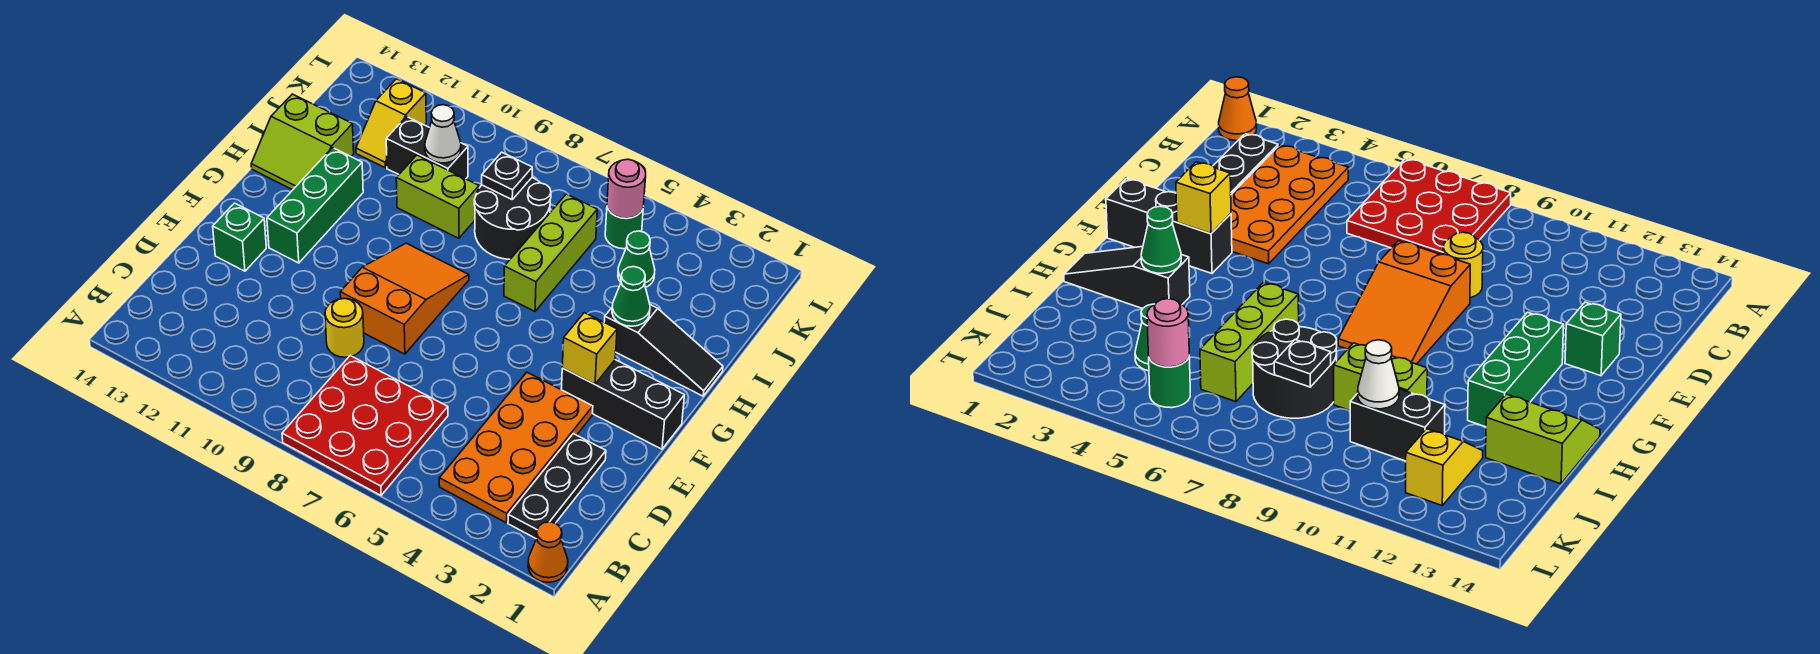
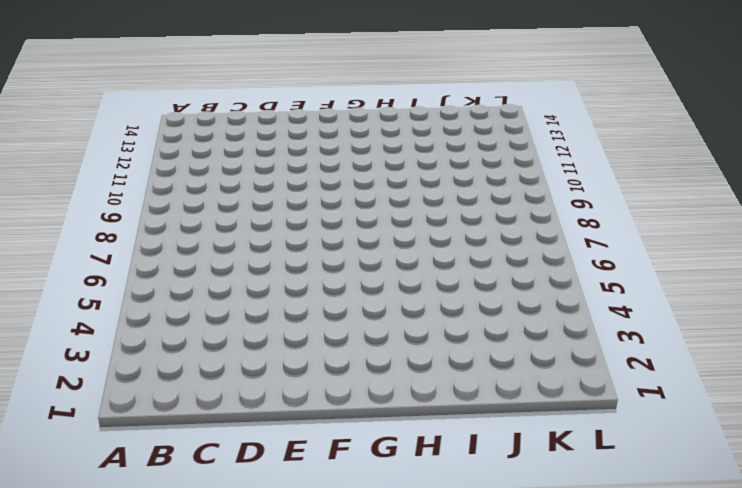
none -> orange cone A1 level 1
none -> red plate A6:C8 level 1
none -> black plate B2:D2 level 1

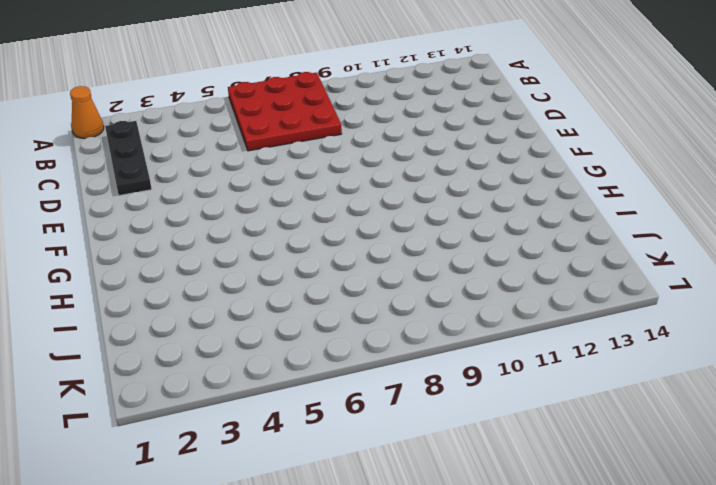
none -> orange plate B3:E4 level 1
none -> yellow round brick D9 level 1
none -> orange slope E8:G9 level 1 top E

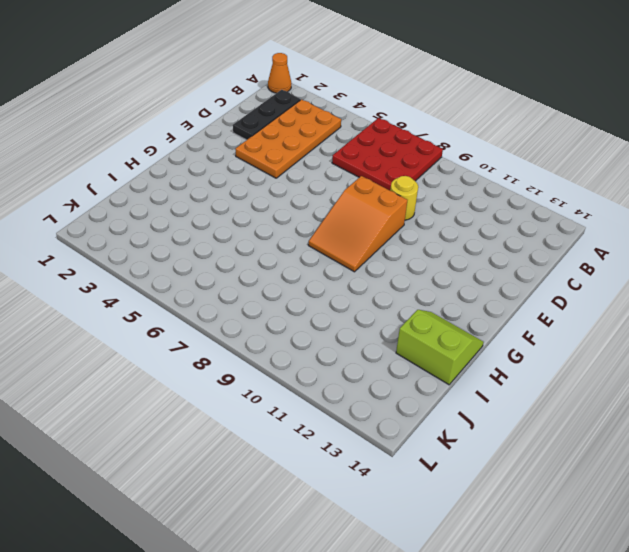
none -> green brick E13 level 1
none -> black brick F1:F3 level 1
none -> green brick F12:H12 level 1

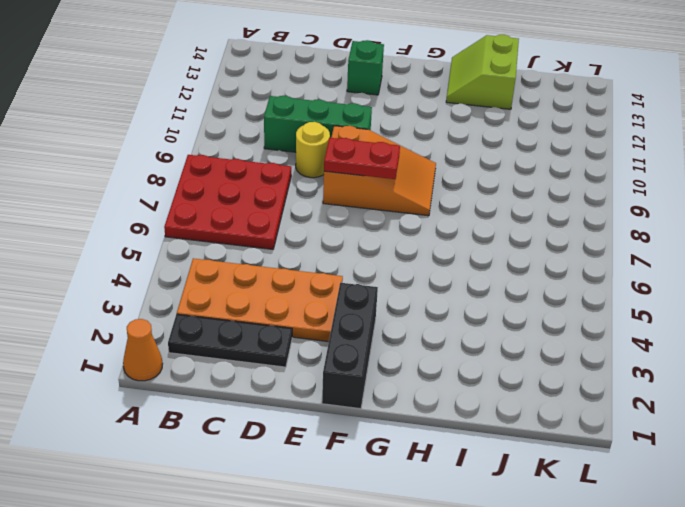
green brick C10:E10 level 1 -> green brick F12:H12 level 1
red plate E8:F8 level 2 -> none
none -> black slope H1:H3 level 1 top 3
none -> lime brick H6:J6 level 1
none -> black round brick I7:J8 level 1

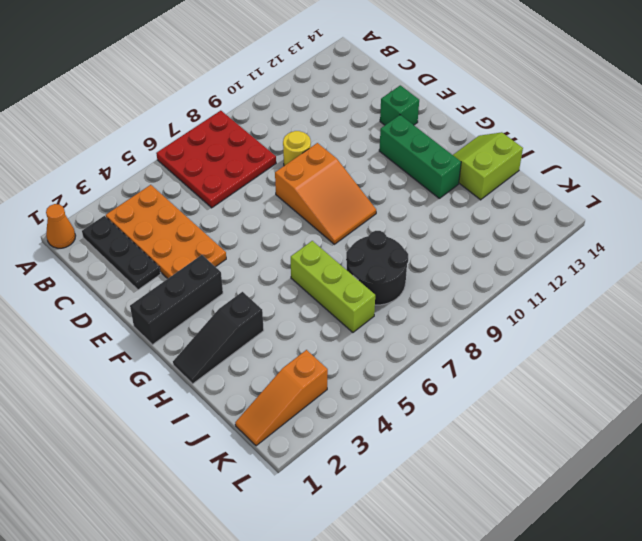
orange slope K1:K3 level 1 top 3 -> none
none -> lime brick I9:I10 level 1
none -> green cone J4 level 1
none -> black brick J10:J11 level 1

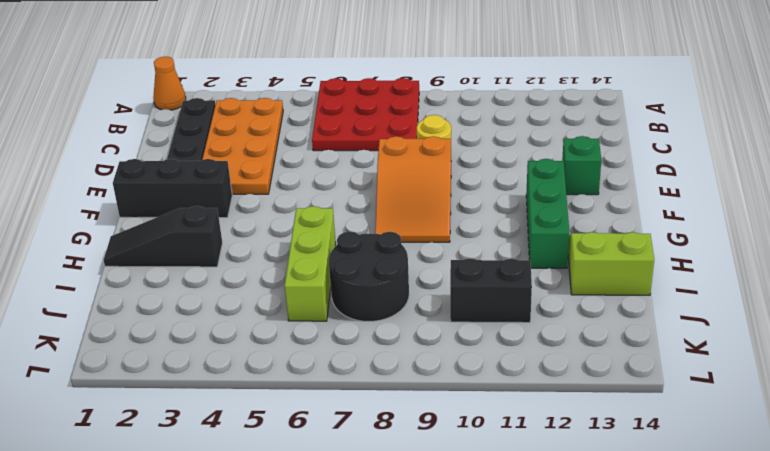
none -> lime brick I9:I10 level 1
none -> green cone J4 level 1
none -> yellow slope J12:K12 level 1 top K

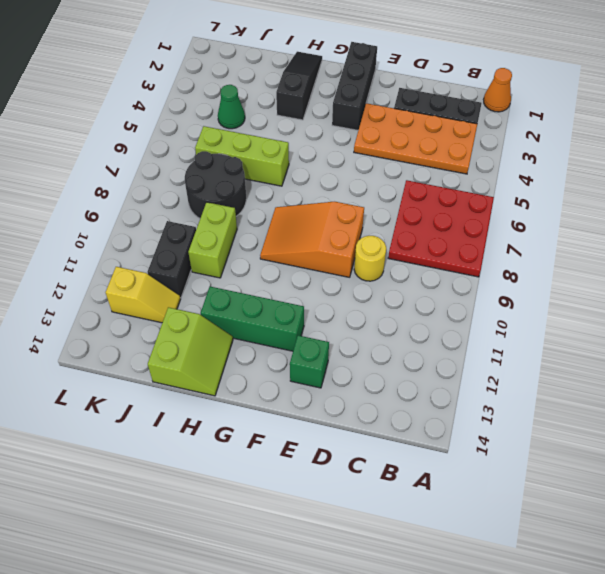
none -> green round brick K5 level 1
none -> yellow brick F3 level 2
none -> green cone H3 level 2

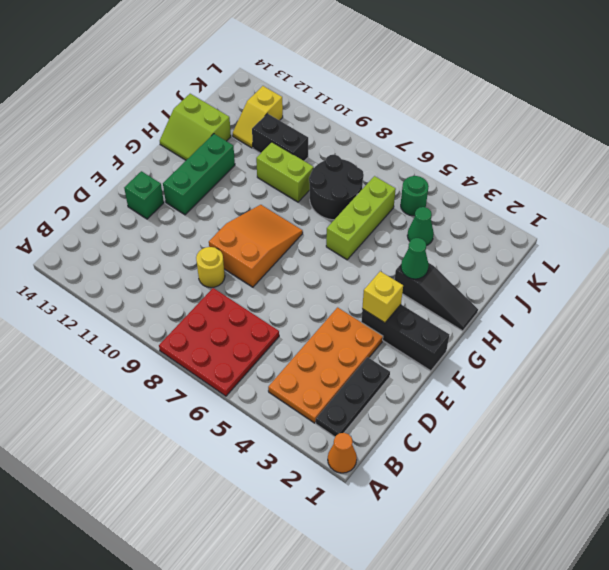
none -> black plate J8 level 2
none -> white cone J10 level 2
none -> pink round brick K5 level 2

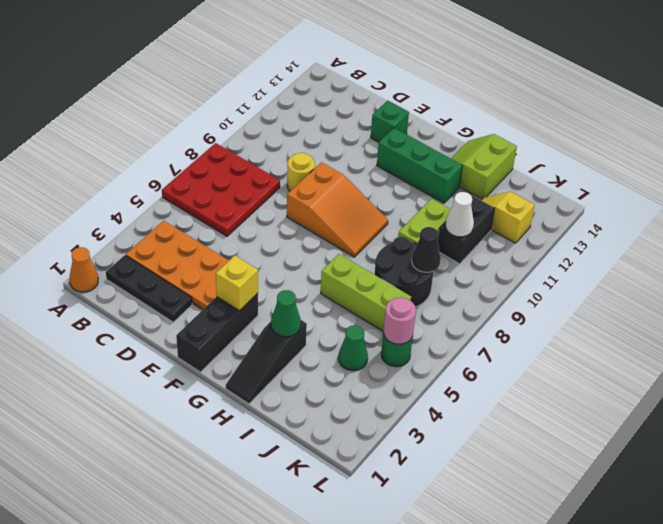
black cone J8 level 2 -> black plate J8 level 2

